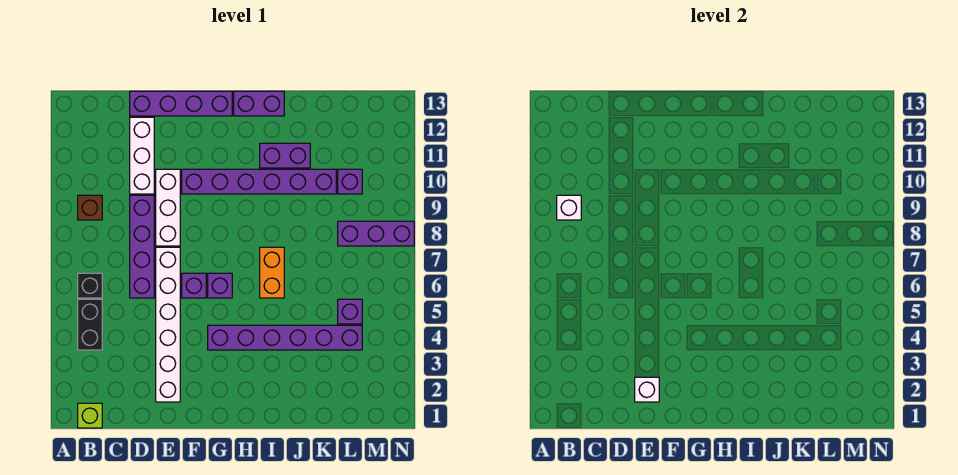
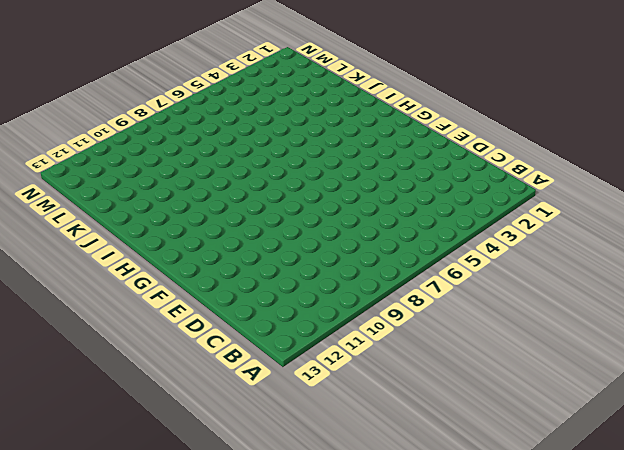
none -> lime brick B1 level 1
none -> black brick B4:B5 level 1
none -> black brick B6 level 1

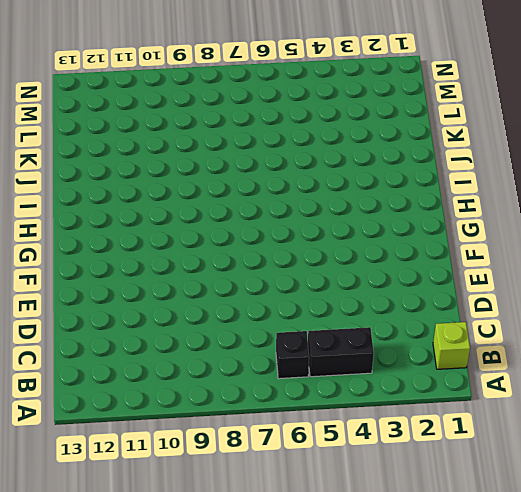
none -> brown brick B9 level 1
none -> purple brick D6:D9 level 1
none -> white brick D10:D12 level 1

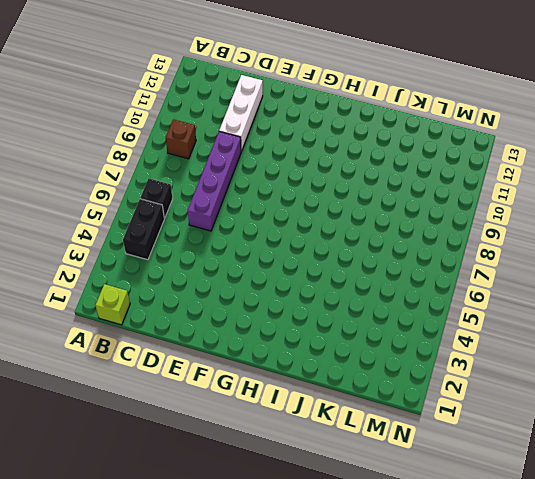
none -> purple brick D13:G13 level 1
none -> white brick E2:E7 level 1
none -> white brick E8:E10 level 1

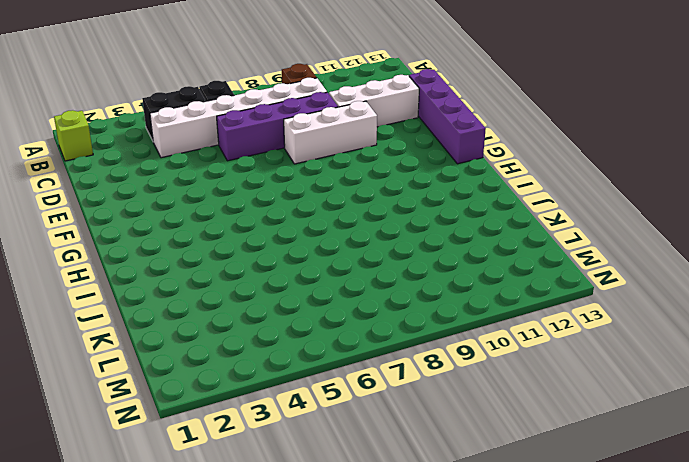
white brick C4:C9 level 1 -> white brick E2:E7 level 1
none -> purple brick F6 level 1
none -> purple brick F10:K10 level 1
none -> purple brick G4:L4 level 1

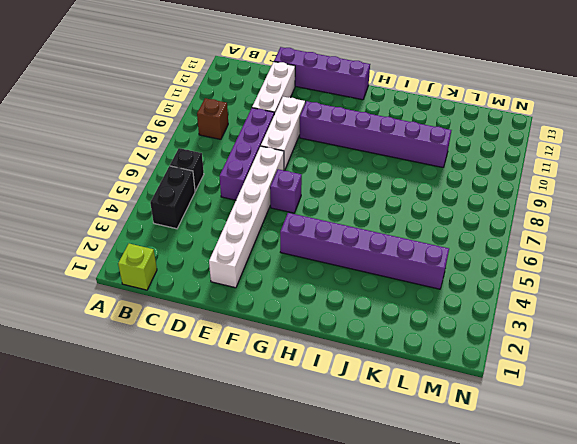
none -> purple brick G6 level 1
none -> purple brick H13:I13 level 1
none -> orange brick I6:I7 level 1

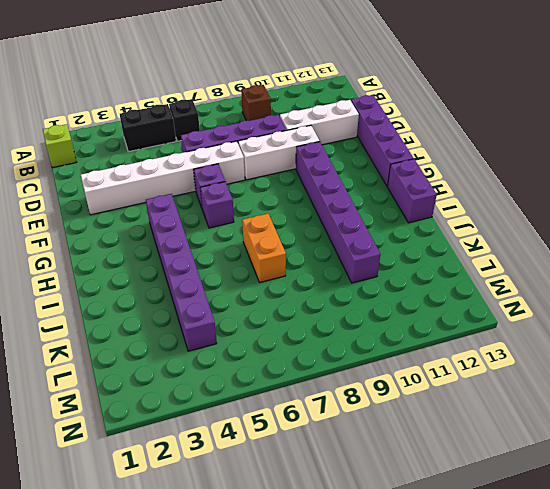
orange brick I7:J7 level 1 -> orange brick I6:I7 level 1
none -> purple brick I11:J11 level 1
none -> purple brick L5 level 1
none -> purple brick L8:N8 level 1

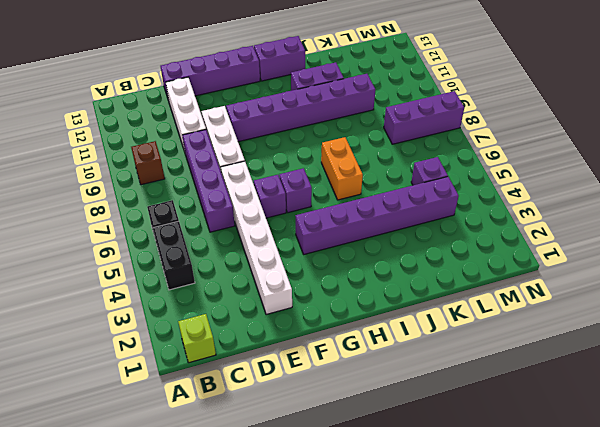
none -> purple brick L10 level 1
none -> white brick B9 level 2
none -> white brick E2 level 2

